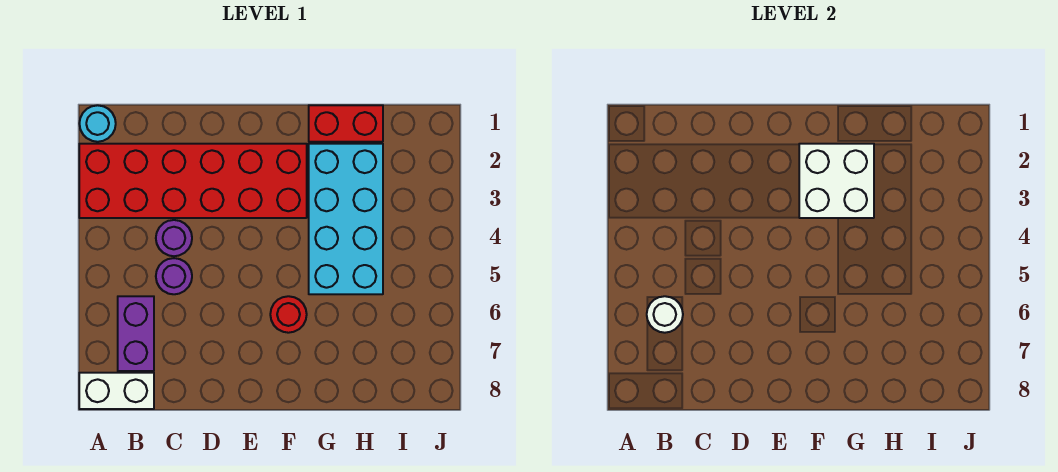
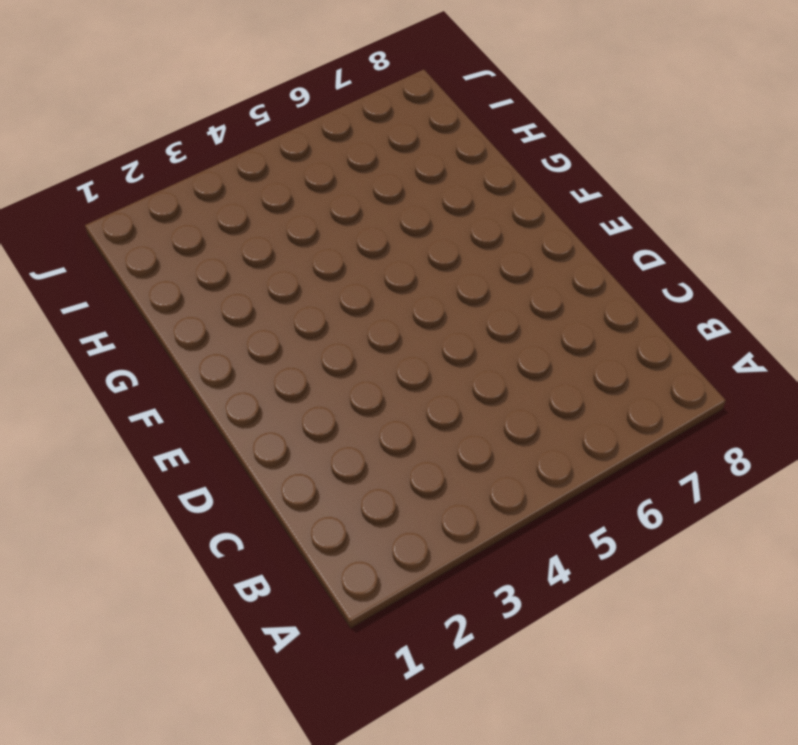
none -> cyan round brick A1 level 1
none -> red brick A2:F3 level 1

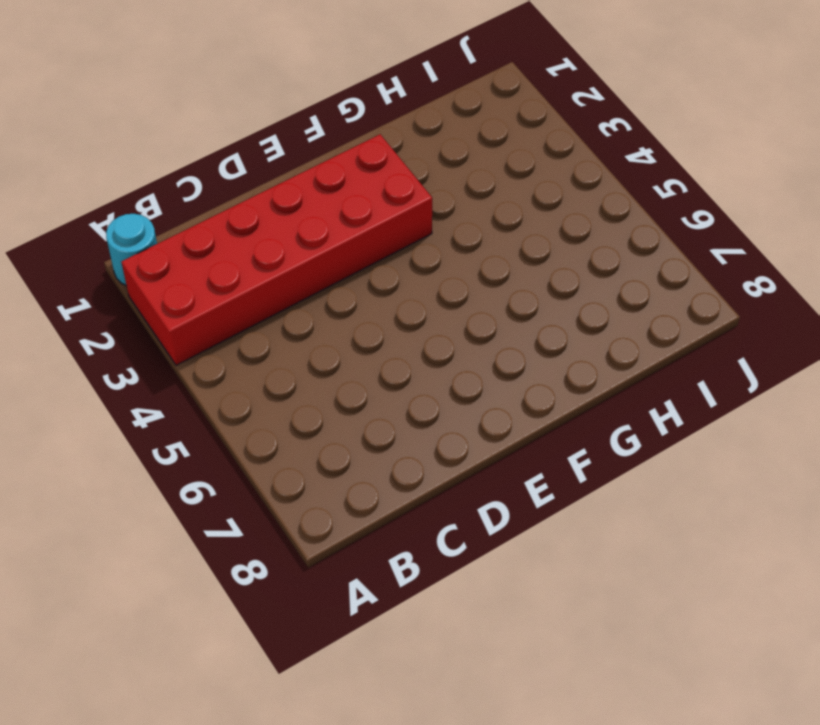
none -> white brick A8:B8 level 1
none -> purple brick B6:B7 level 1

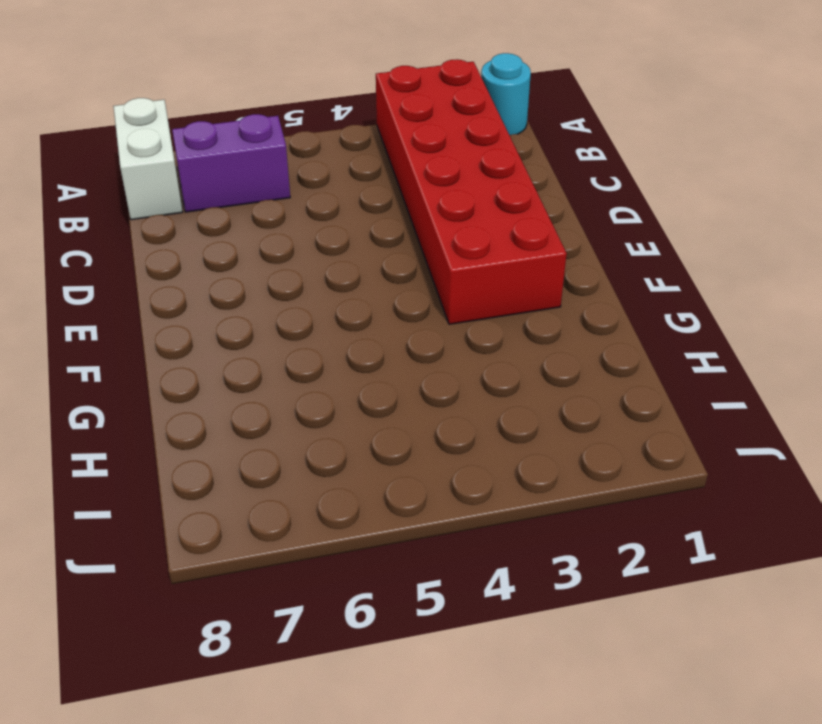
none -> purple round brick C4 level 1
none -> purple round brick C5 level 1

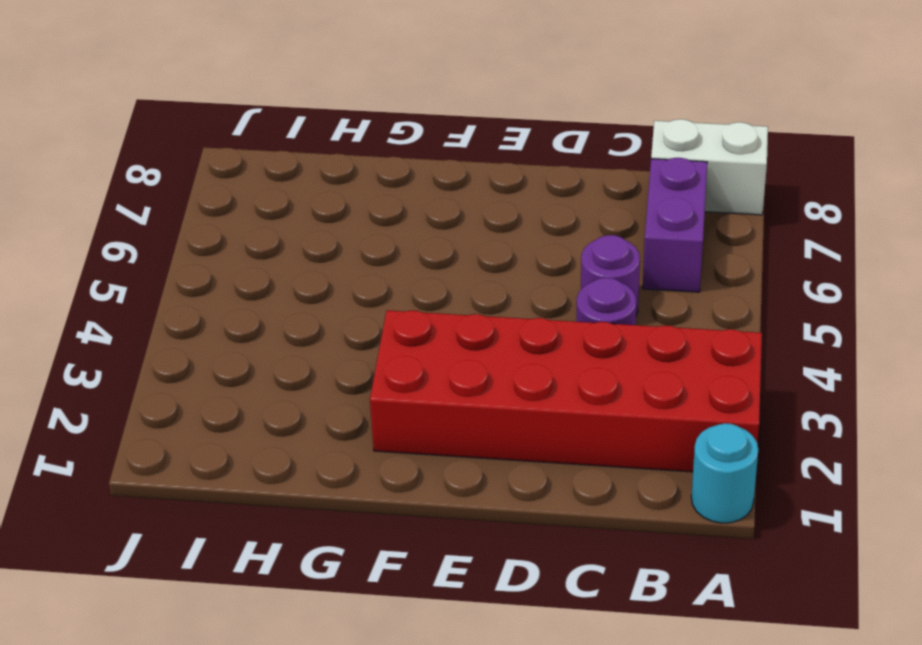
none -> red round brick F6 level 1
none -> red brick G1:H1 level 1

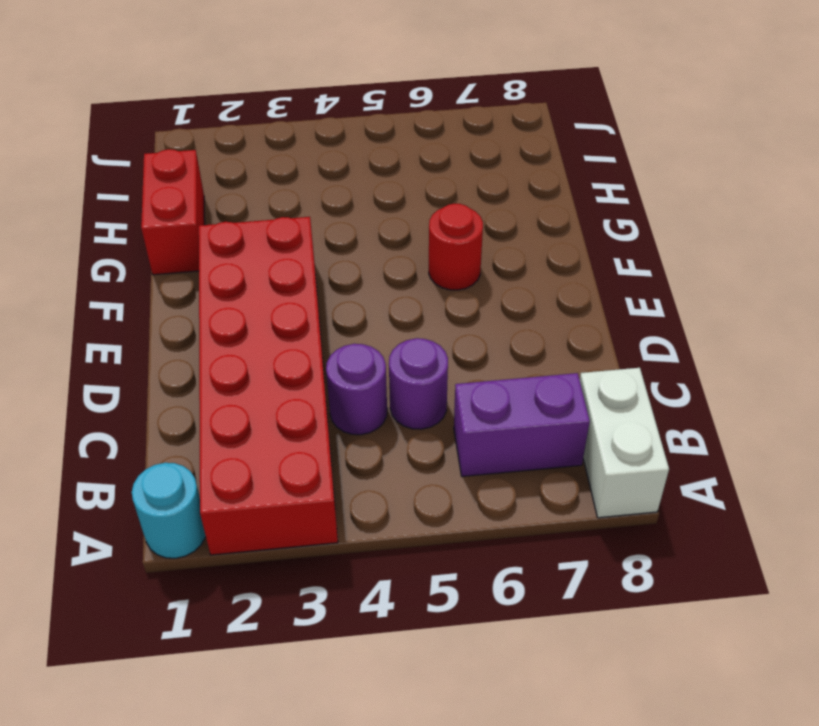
none -> cyan brick G2:H5 level 1
none -> white round brick B6 level 2

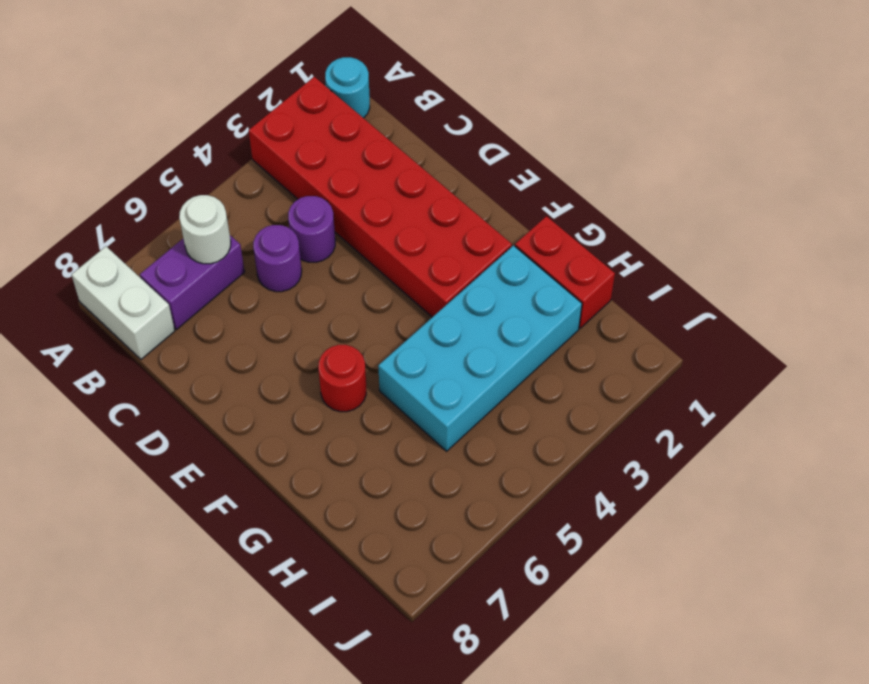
none -> white brick F2:G3 level 2

